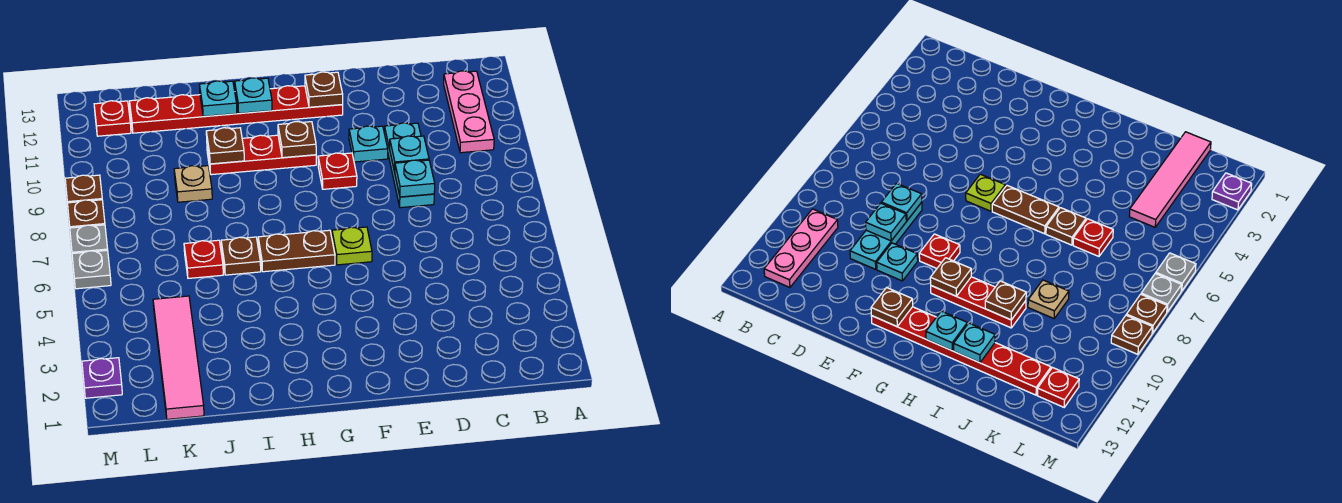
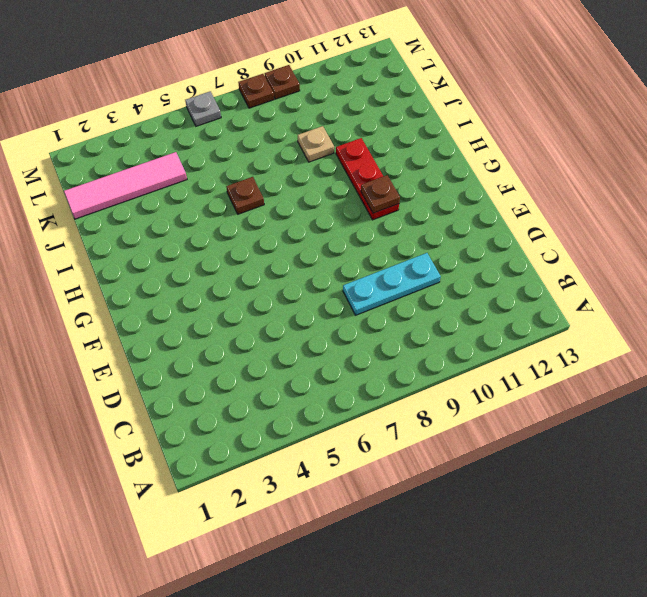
none -> pink plate B10:B12 level 1
none -> cyan plate E10 level 1
none -> lime plate F6 level 1

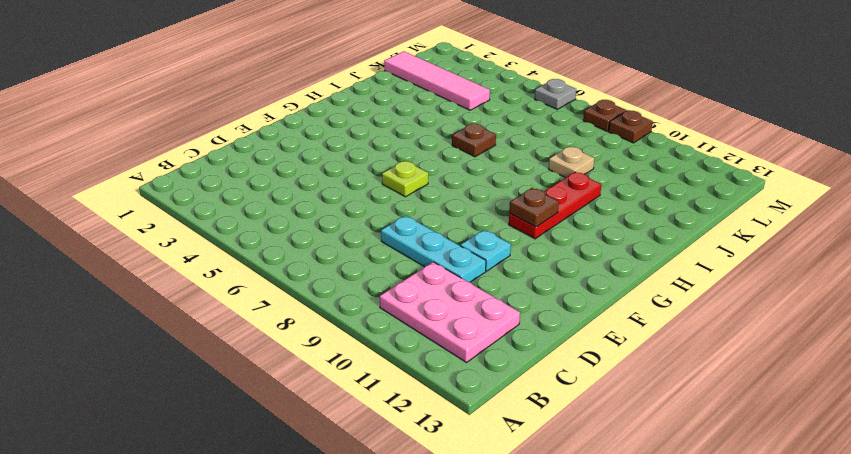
pink plate B10:C12 level 1 -> pink plate B10:B12 level 1
none -> red plate F9 level 1
none -> red plate F12:K12 level 1
none -> brown plate G6:H6 level 1

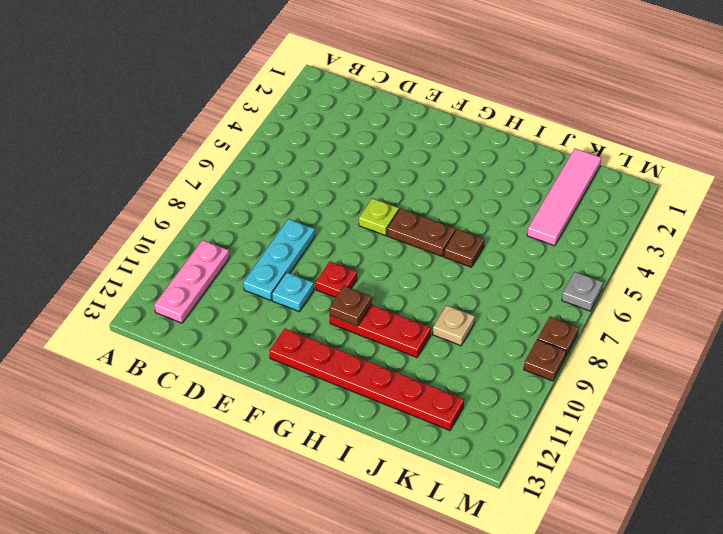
none -> red plate J6 level 1
none -> red plate L12 level 1
none -> purple plate M2 level 1

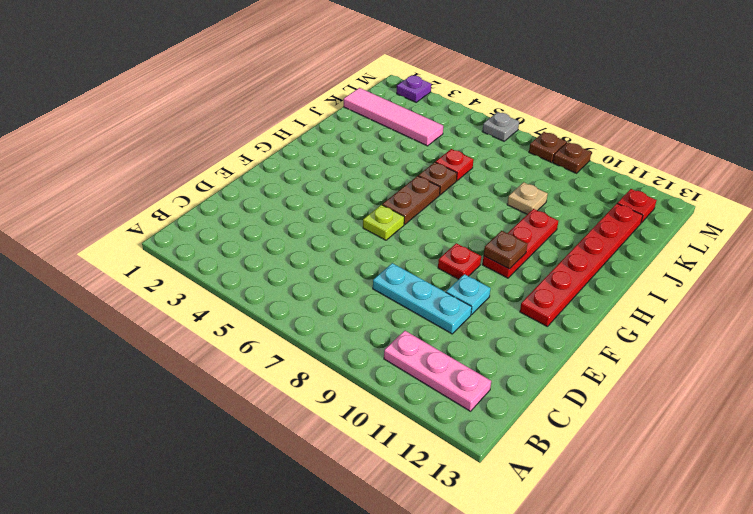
none -> grey plate M7 level 1
none -> cyan plate D8 level 2
none -> cyan plate D9 level 2

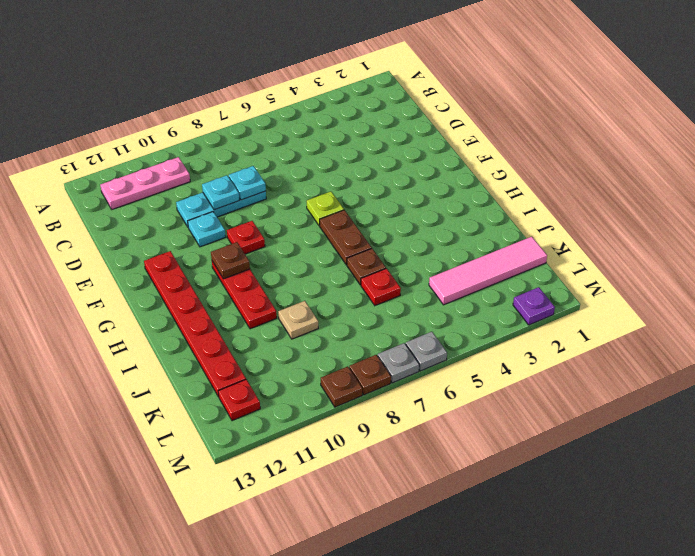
none -> brown plate F12 level 2
none -> cyan plate H12 level 2
none -> brown plate I10 level 2

